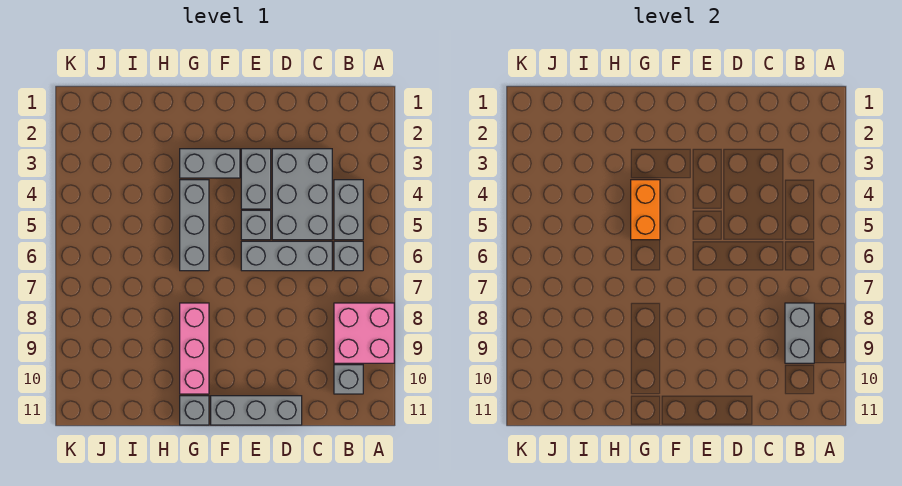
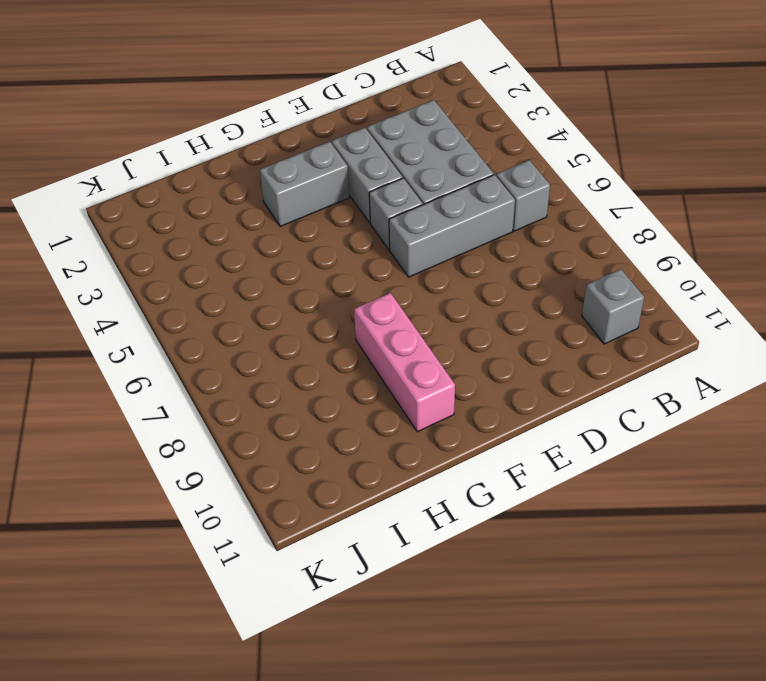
none -> pink brick A8:B9 level 1
none -> grey brick B4:B5 level 1
none -> grey brick D11:F11 level 1

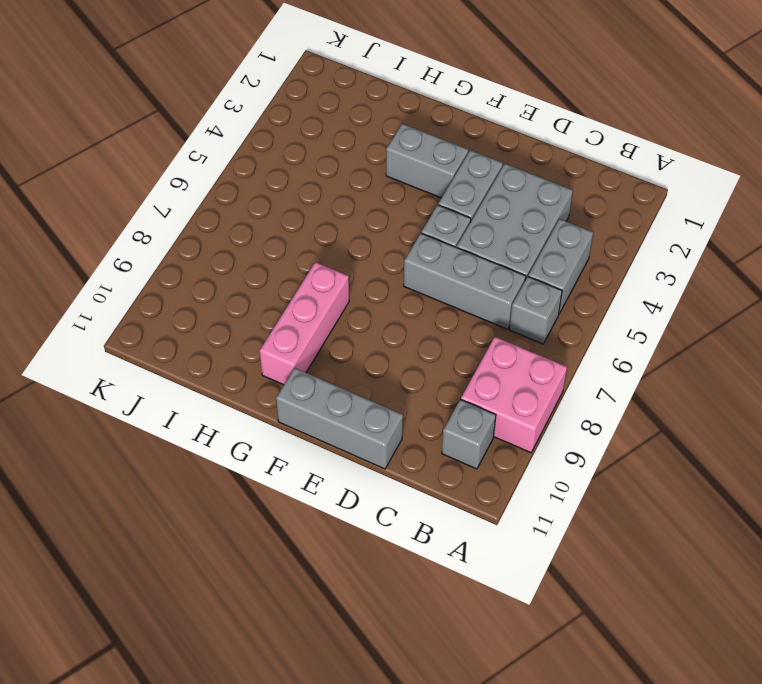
none -> grey brick G4:G6 level 1
none -> grey brick G11 level 1
none -> grey brick B8:B9 level 2

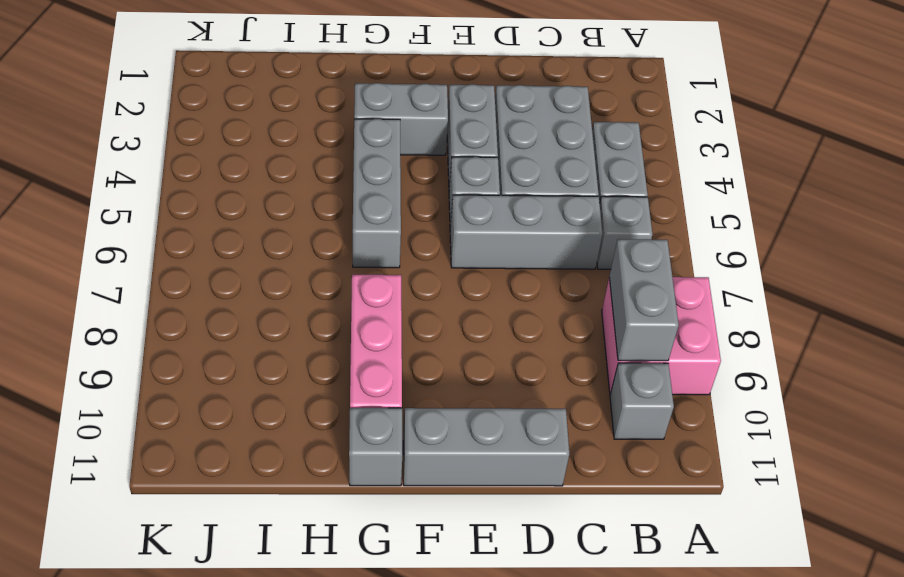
none -> orange brick G4:G5 level 2

